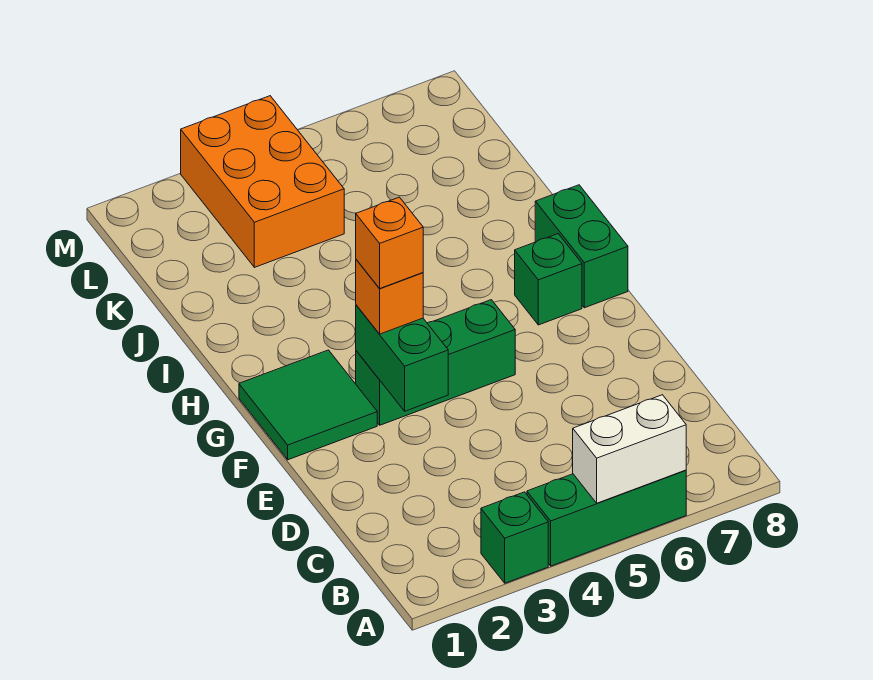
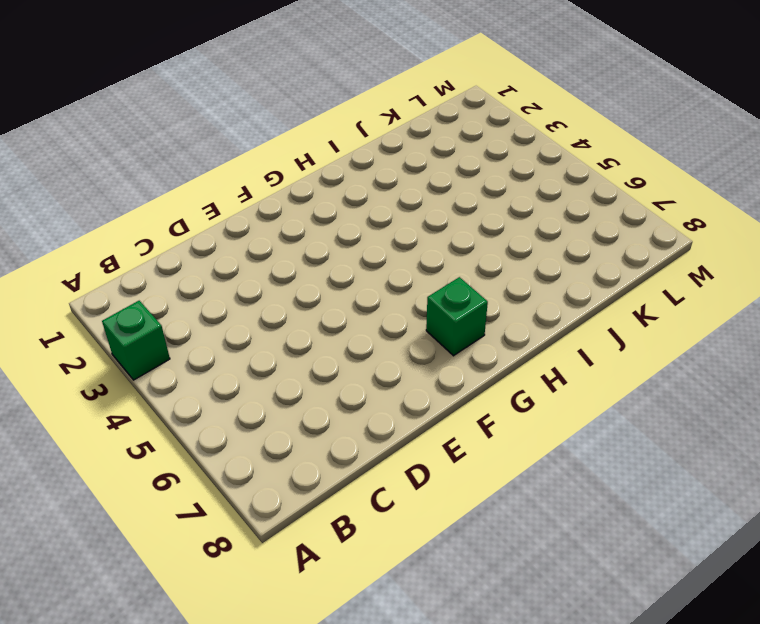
none -> green brick A4:A6 level 1
none -> green tile F1:G2 level 1

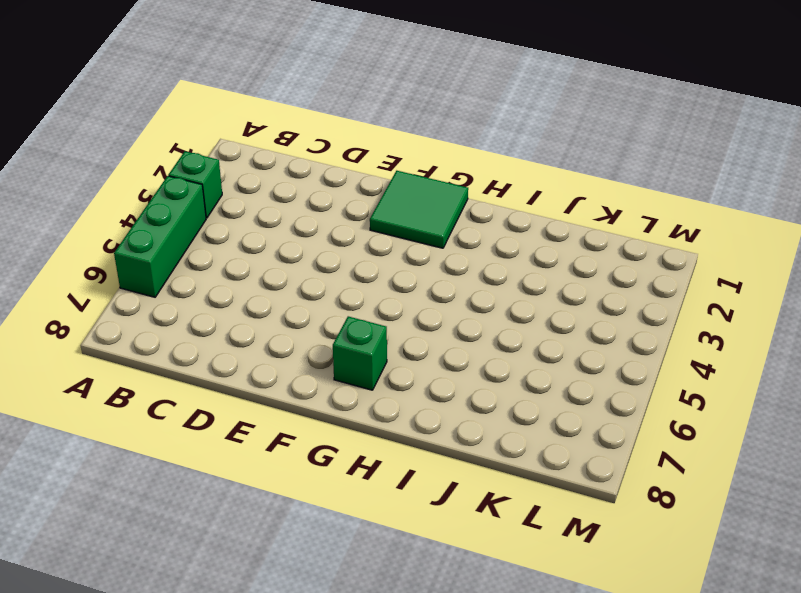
none -> green brick F3:F5 level 1
none -> green brick G8:H8 level 1

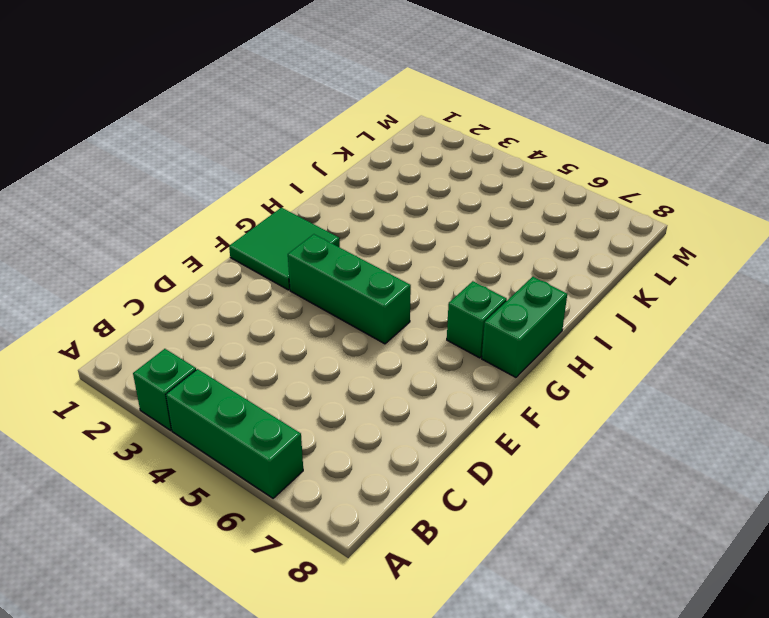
none -> orange brick K3:M4 level 1
none -> white brick A5:A6 level 2

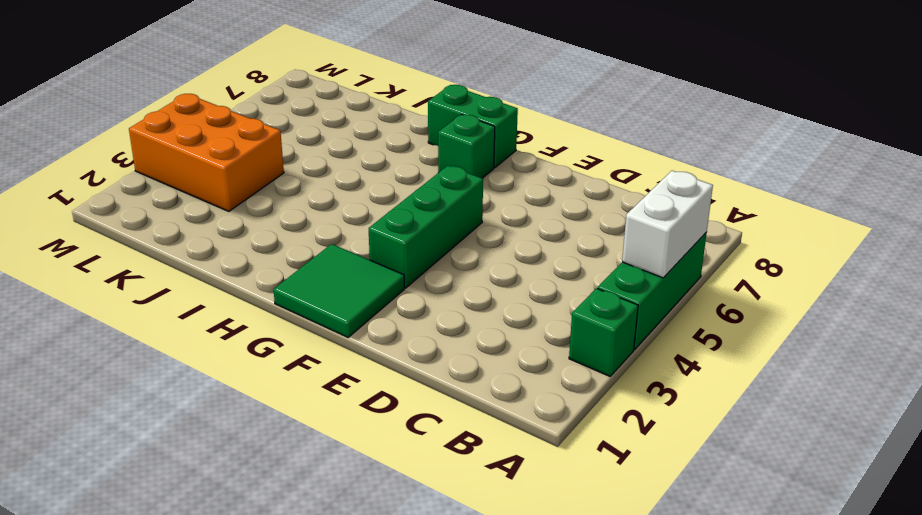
none -> green brick E3:F3 level 2
none -> orange brick F3 level 3

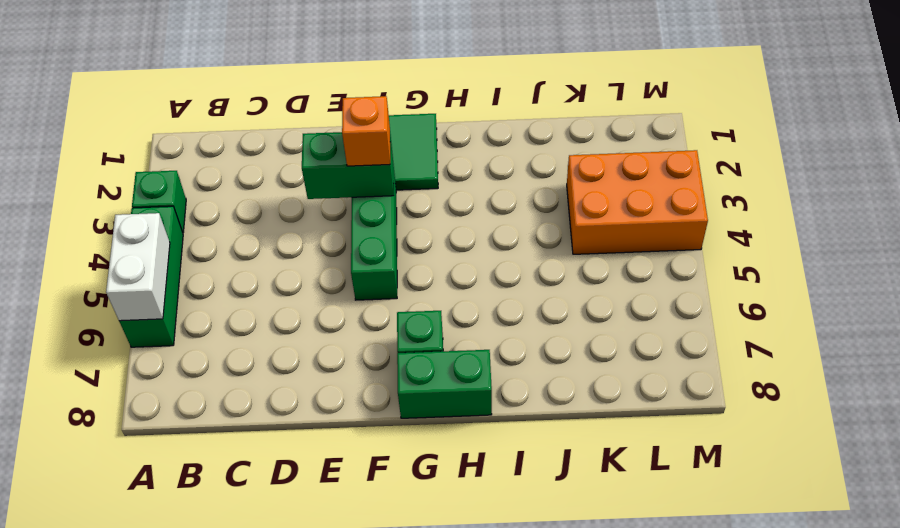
none -> orange brick F3 level 4

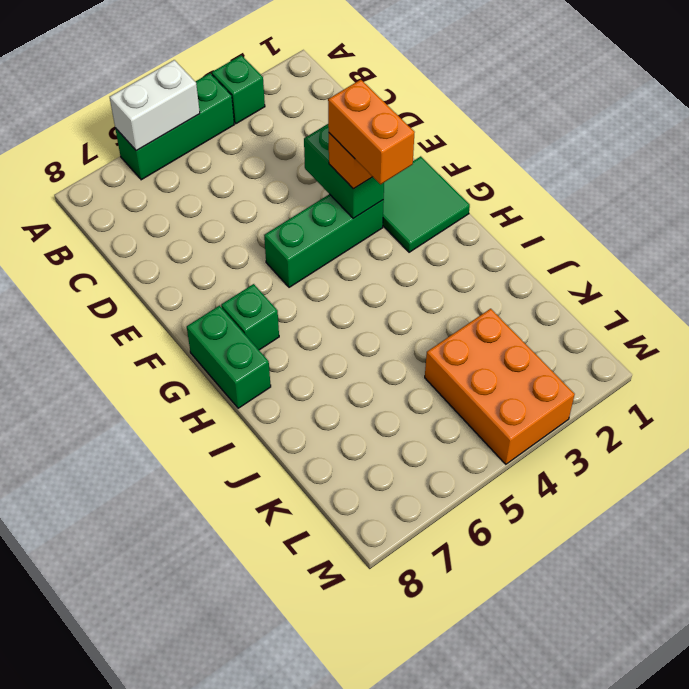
orange brick F3:G3 level 4 -> orange brick F3 level 4

